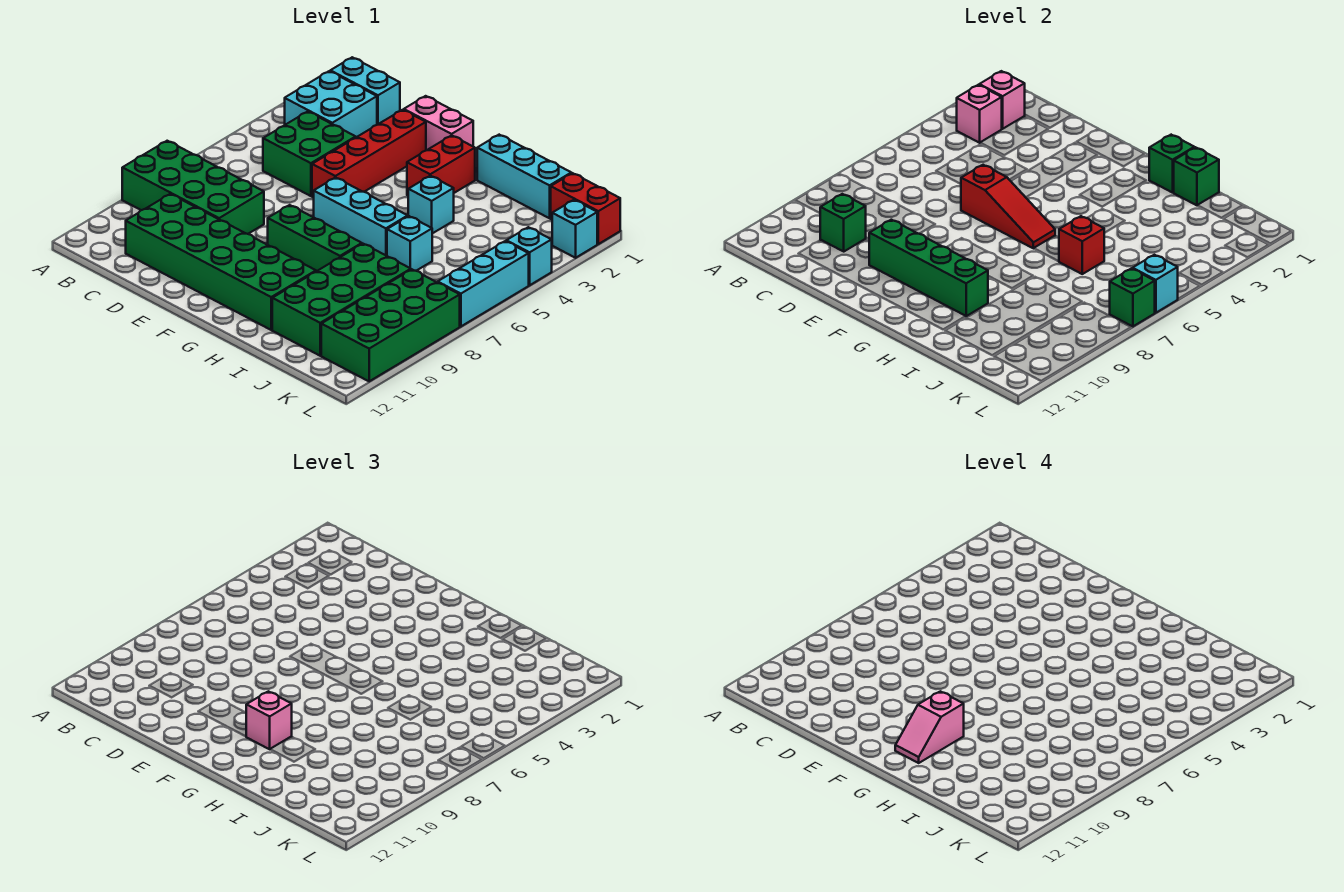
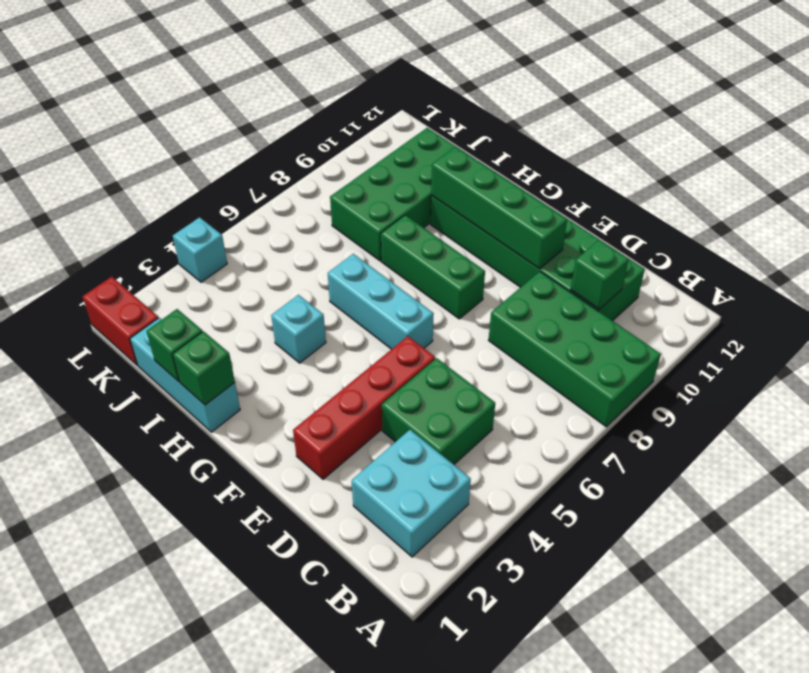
none -> cyan brick B1:C1 level 1
none -> pink brick E1:F1 level 1
none -> red brick G2:G3 level 1
none -> cyan brick I6 level 1

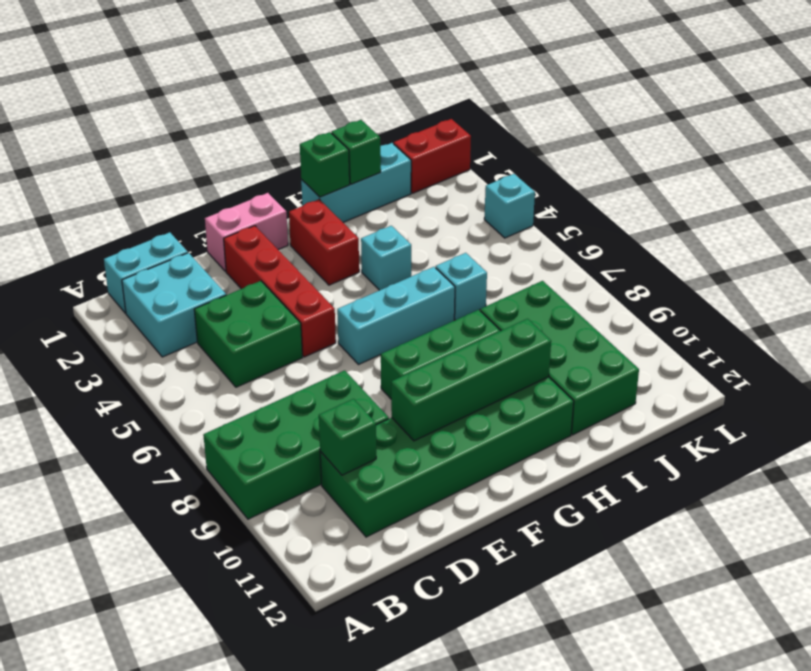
none -> green brick K8:L11 level 1
none -> cyan brick L2 level 1
none -> cyan brick L5:L7 level 1
none -> pink brick B2 level 2

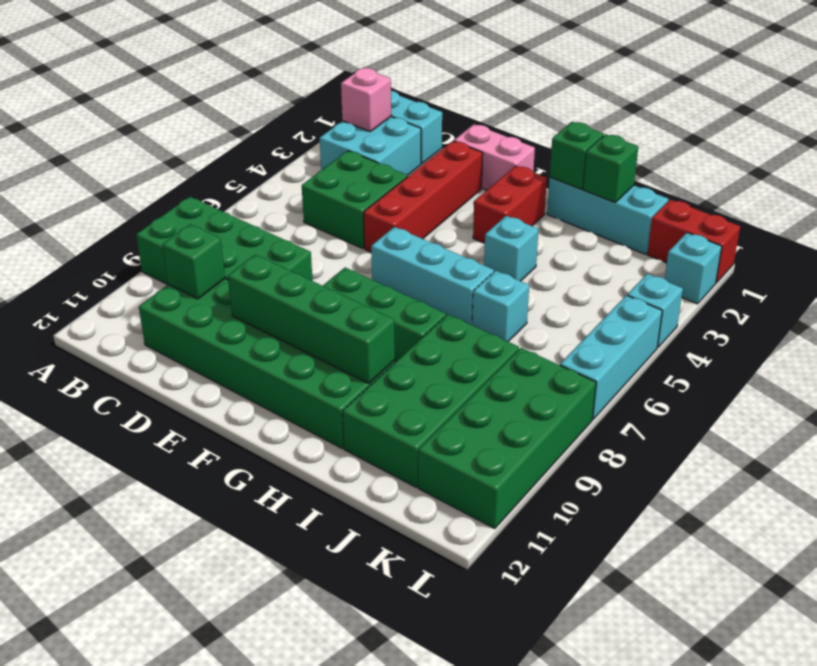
none -> pink brick B3 level 2
none -> red slope E6:G6 level 2 top E
none -> red brick I6 level 2
none -> cyan brick L6 level 2

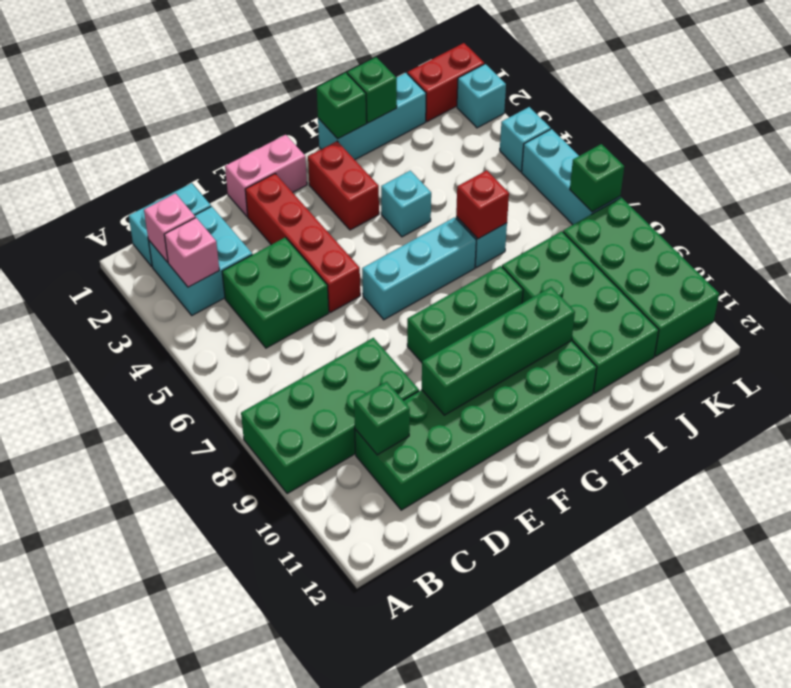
none -> red slope E6:G6 level 2 top E
none -> cyan brick L6 level 2
none -> pink brick G10 level 3
none -> pink slope G10:G11 level 4 top 10

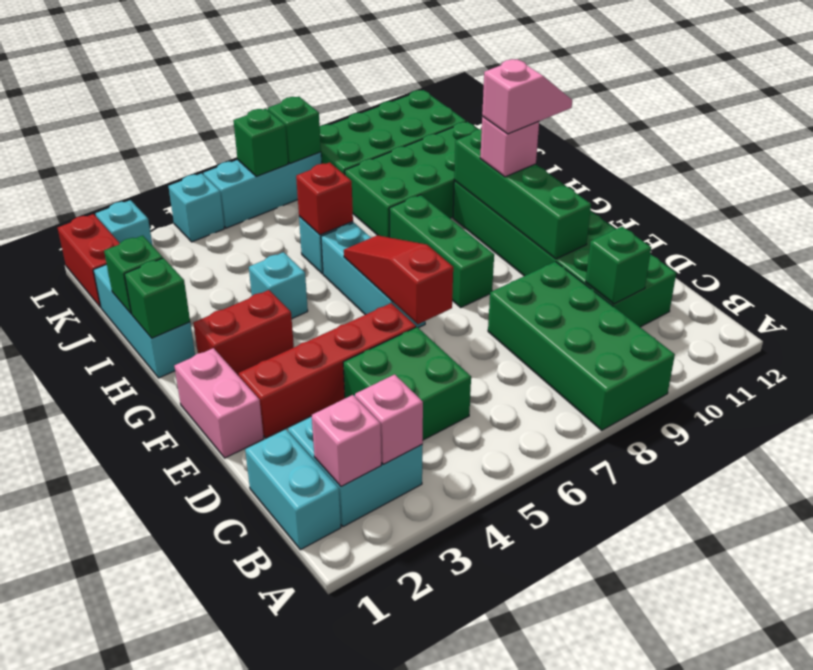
green brick L6 level 2 -> cyan brick L6 level 2

